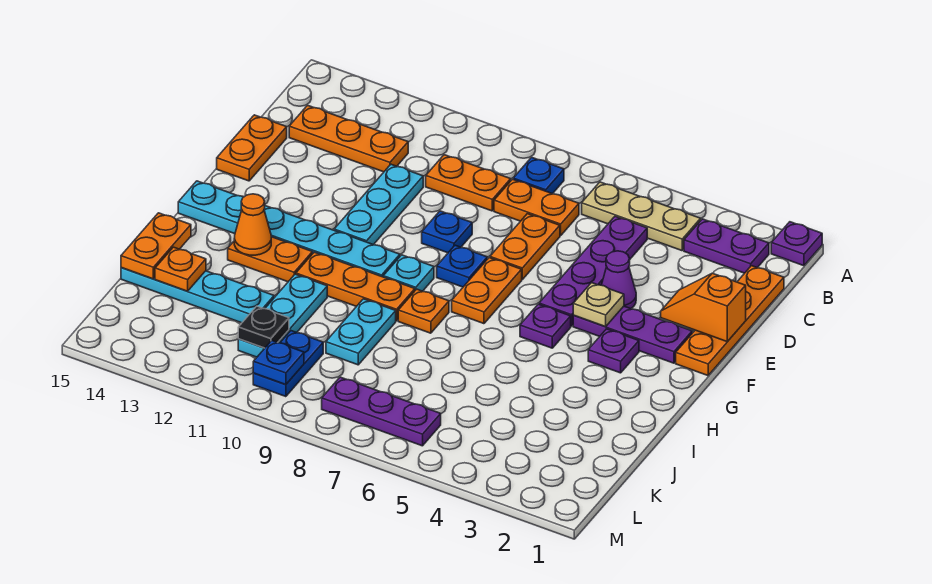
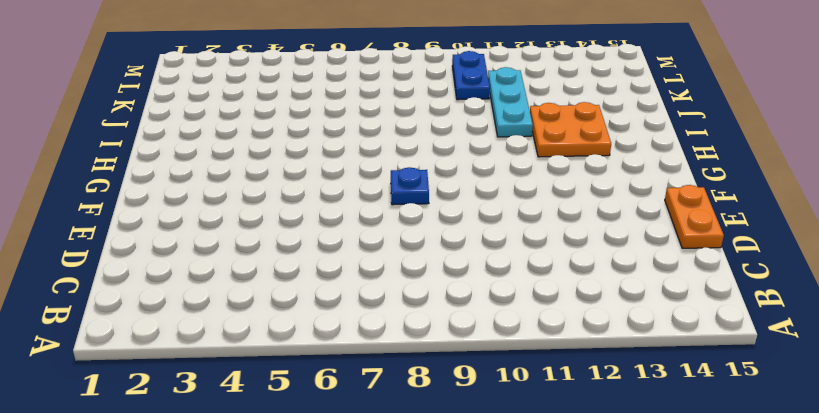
orange plate H12:I13 level 1 -> orange plate H12:H13 level 1
none -> purple plate A1 level 1
none -> purple plate B2:B3 level 1
none -> tan plate B4:B6 level 1
none -> blue plate B8 level 1

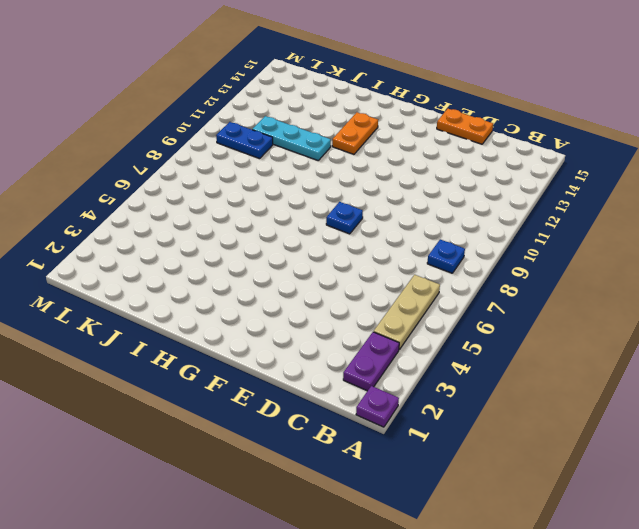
none -> orange plate C1:F1 level 1
none -> purple plate C5:F5 level 1
none -> orange plate C7:C8 level 1
none -> orange plate C9:C10 level 1

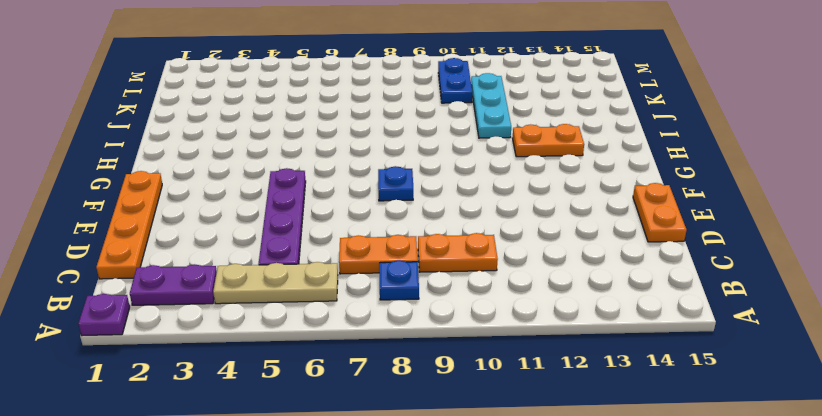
none -> orange plate C12:C14 level 1
none -> orange plate D7:E7 level 1
none -> cyan plate D11:F11 level 1
none -> purple cone E4 level 1

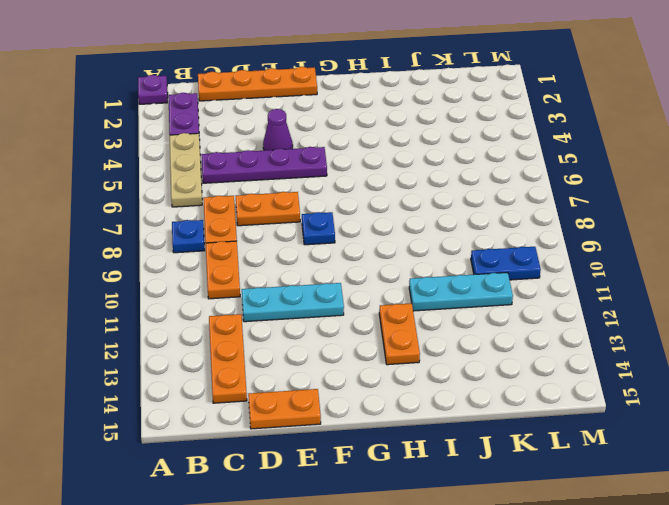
none -> blue plate E9 level 1
none -> purple plate F2:F4 level 1
none -> orange plate F7:G7 level 1
none -> purple plate G3 level 1

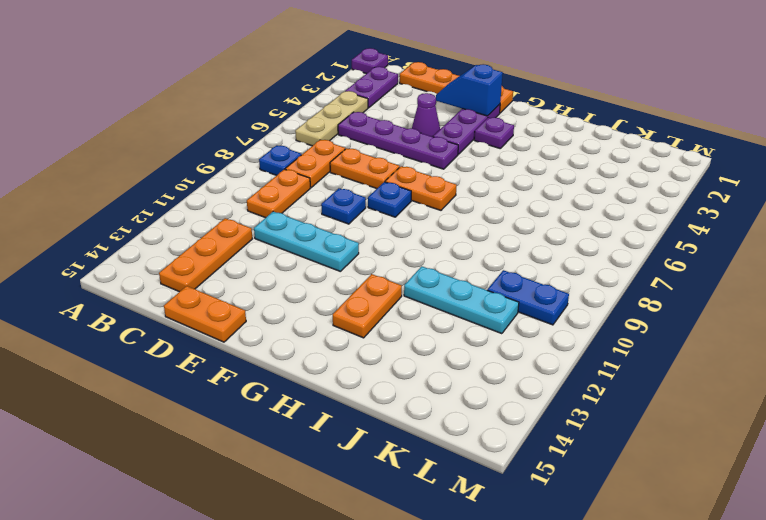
blue slope E2:F2 level 2 top F -> orange slope E1:E2 level 2 top 1
none -> purple plate G5 level 1
none -> cyan plate G9 level 1
none -> cyan plate G10:G15 level 1
none -> orange plate H8 level 1

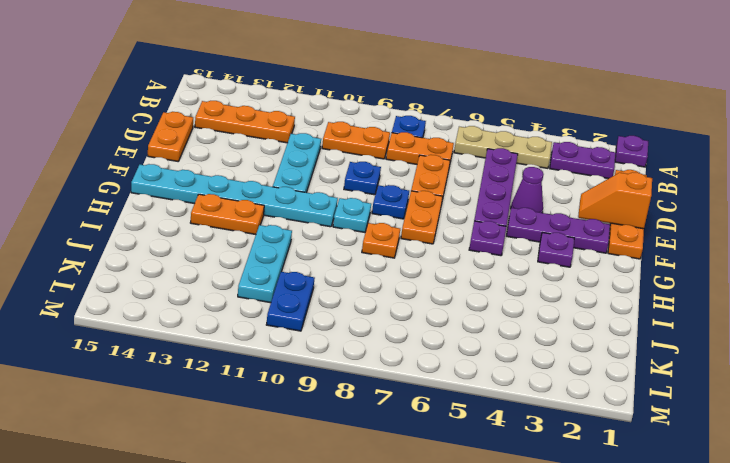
none -> orange plate H9:H11 level 1
none -> cyan plate I9:J9 level 1
none -> cyan plate J12:J15 level 1
none -> purple plate L6:L8 level 1

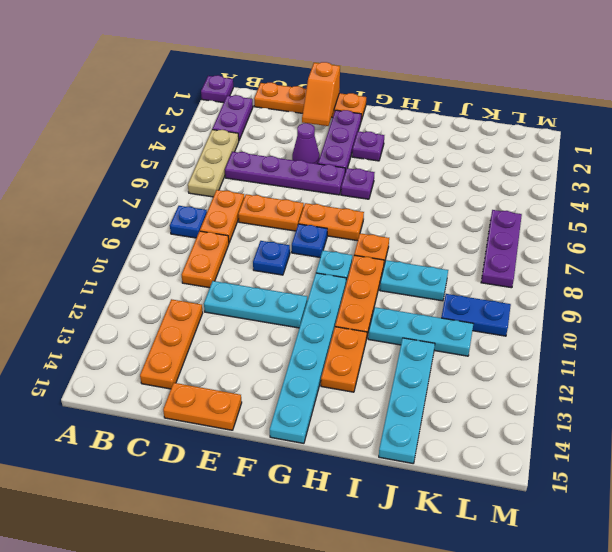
none -> tan plate F4 level 2
none -> orange cone H13 level 2
none -> orange plate I15:J15 level 2
none -> orange plate J14 level 2

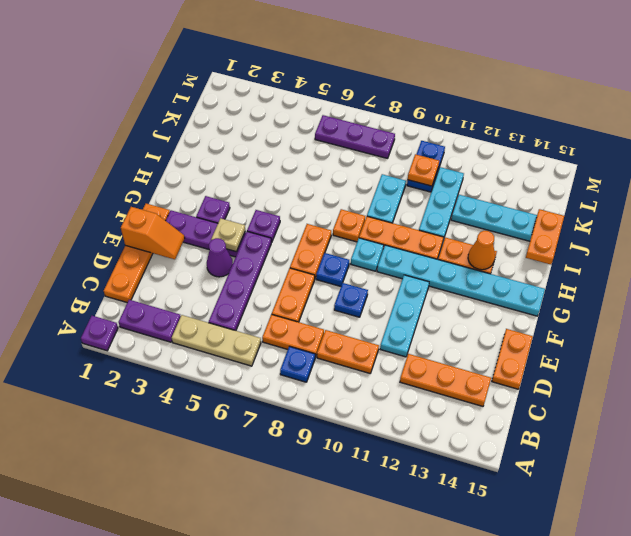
orange plate K10 level 2 -> orange plate J14 level 2
none -> black plate K11 level 2
none -> blue plate L10 level 2

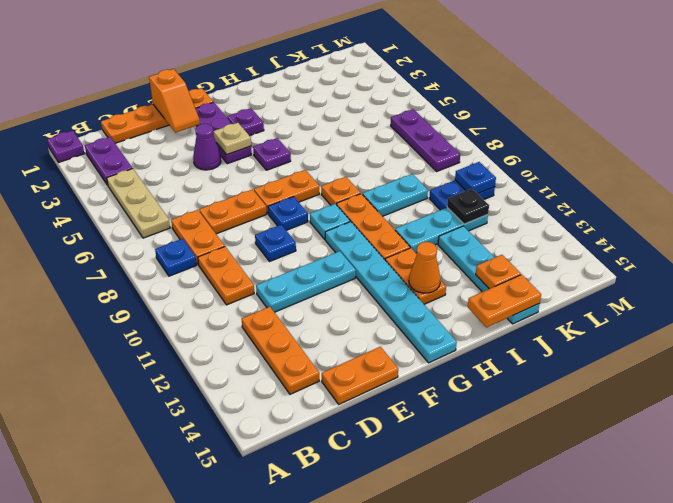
none -> purple plate C5:F5 level 1

